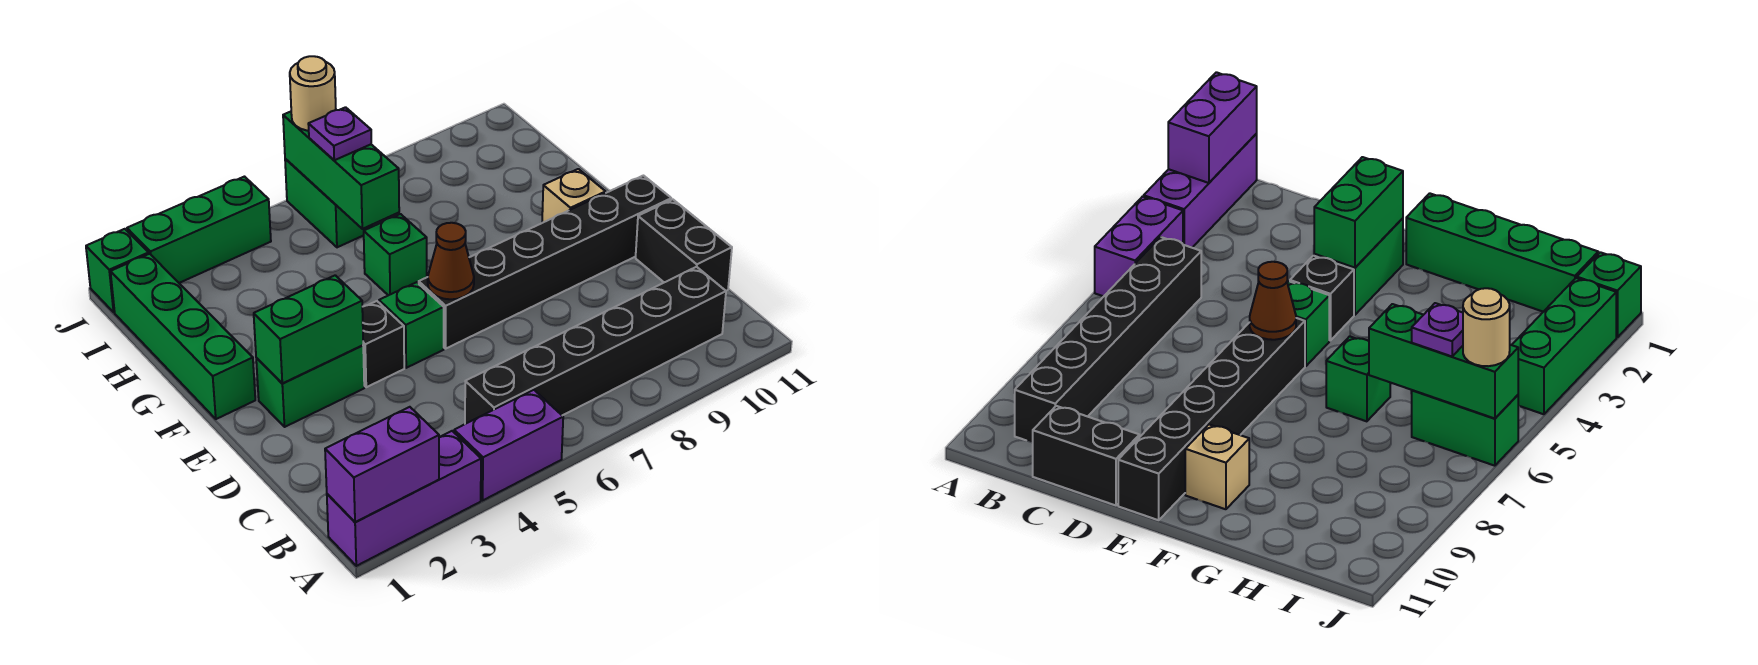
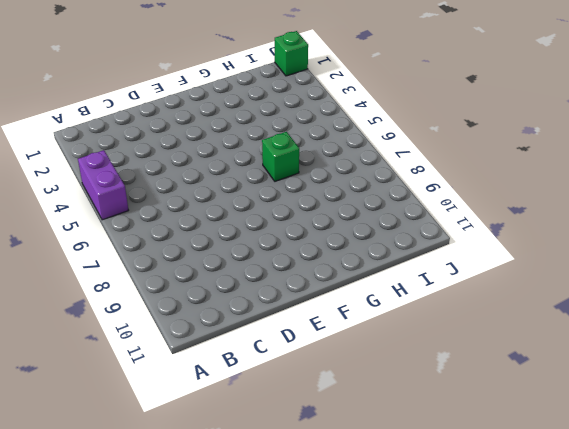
none -> purple brick A1:A3 level 1
none -> black brick B5:B10 level 1
none -> black brick C11:D11 level 1

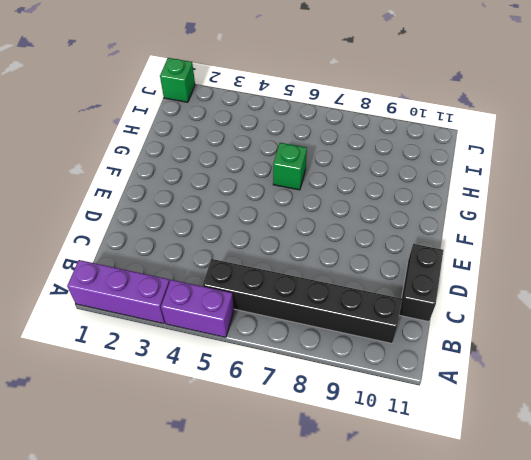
none -> green brick E2:E3 level 1
none -> black brick E4 level 1
none -> green brick E5 level 1

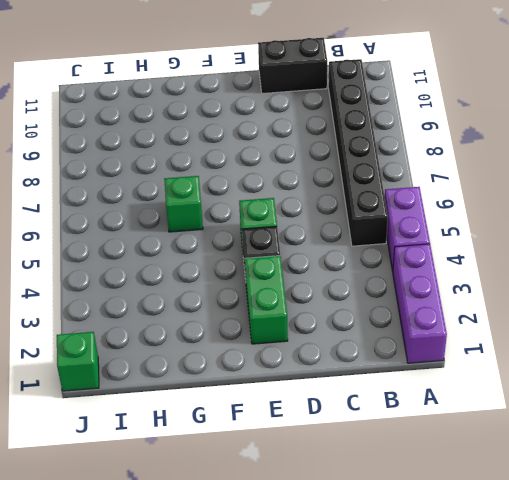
none -> black brick E6:E11 level 1
none -> green brick F1:I1 level 1
none -> tan brick F10 level 1

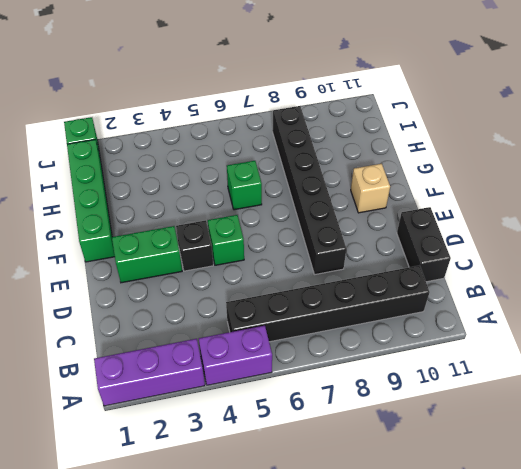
black brick D8:I8 level 1 -> black brick E6:E11 level 1
none -> green brick I6:J6 level 1
none -> green brick J2:J4 level 1
none -> purple brick A1:A2 level 2

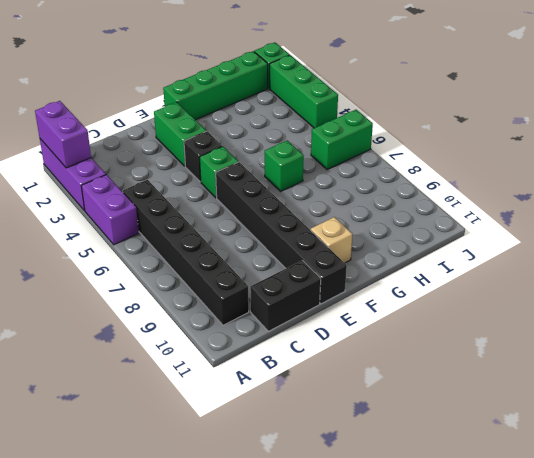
none -> green brick E2:E3 level 2
none -> brown cone E6 level 2
none -> green brick H6:J6 level 2

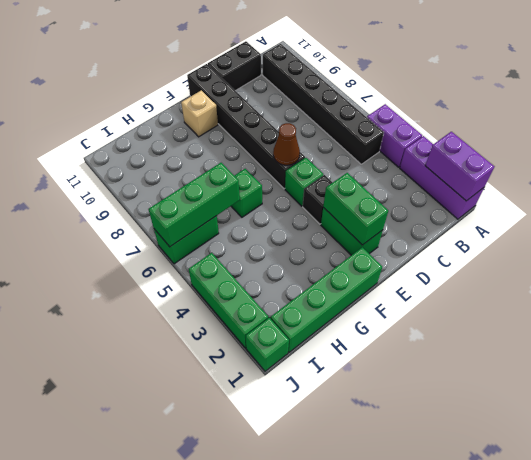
none -> purple plate I6 level 3
none -> tan round brick J6 level 3

